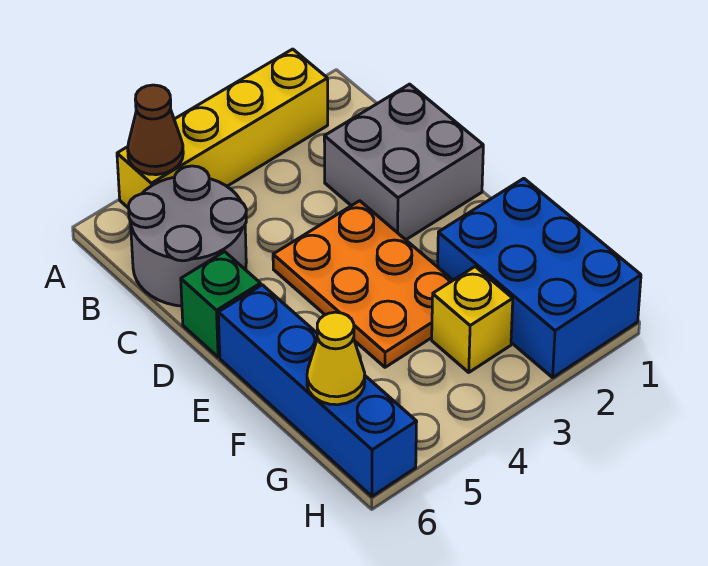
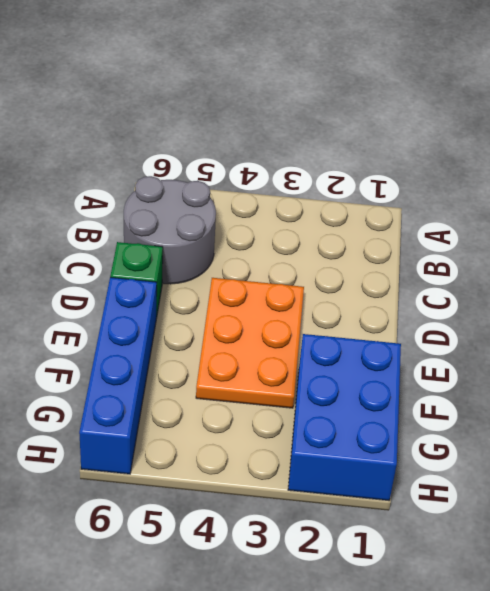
none -> yellow brick A2:A5 level 1
none -> grey brick C1:D2 level 1

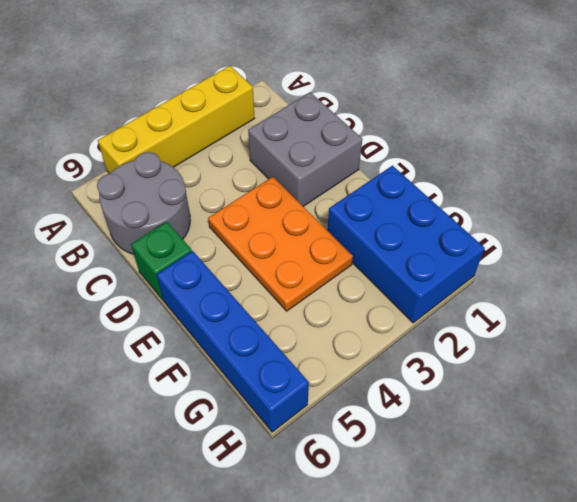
none -> yellow brick G3 level 1
none -> brown cone A5 level 2

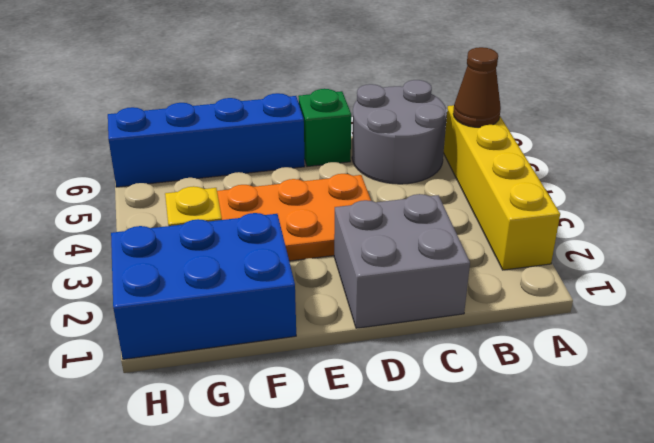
none -> yellow cone G6 level 2

